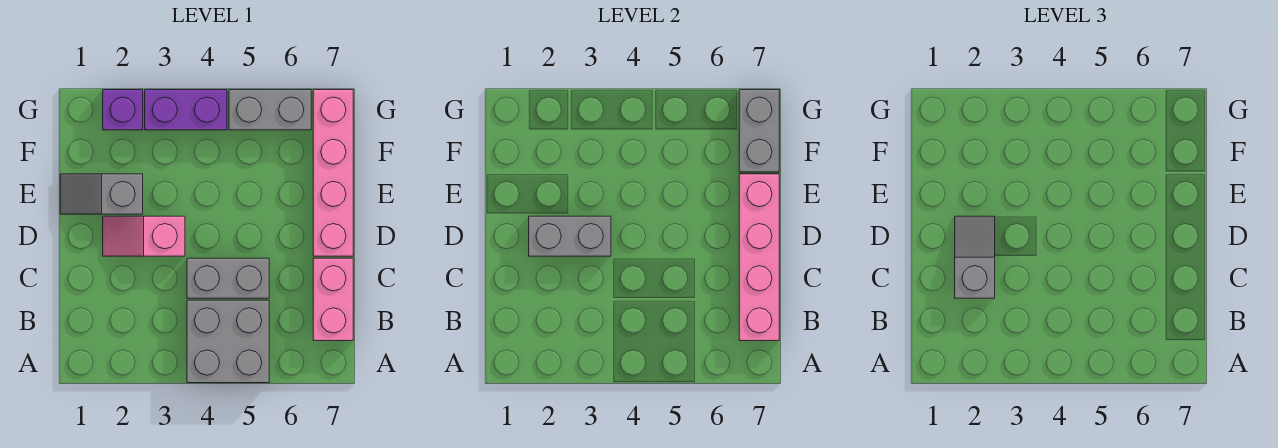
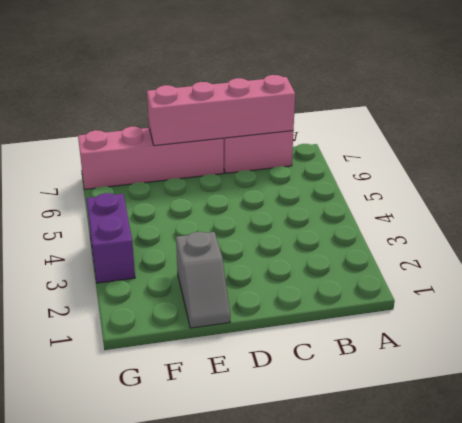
none -> grey brick A4:B5 level 1
none -> grey brick C4:C5 level 1
none -> pink slope D2:D3 level 1 top 3

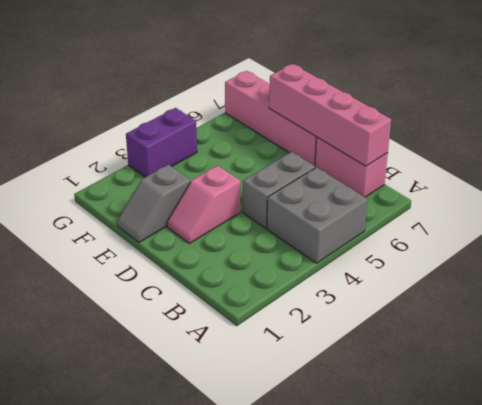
none -> purple brick G2 level 1
none -> grey brick G5:G6 level 1
none -> grey brick D2:D3 level 2

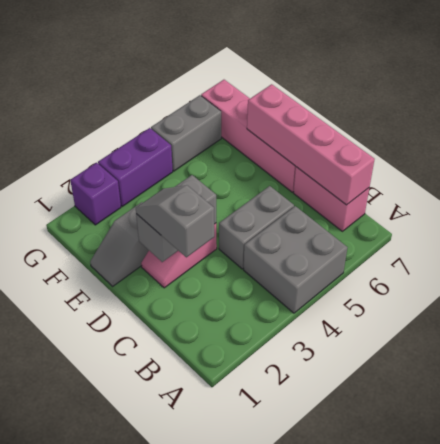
none -> grey brick F7:G7 level 2

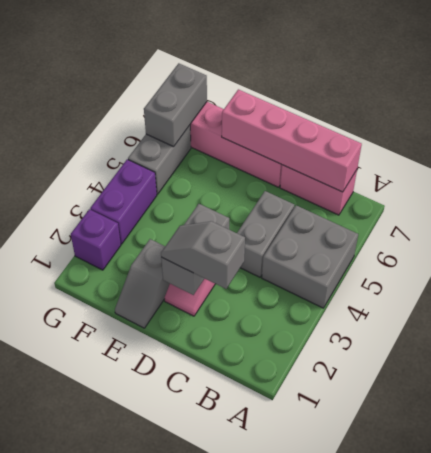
grey brick G6:G7 level 2 -> grey brick F7:G7 level 2

